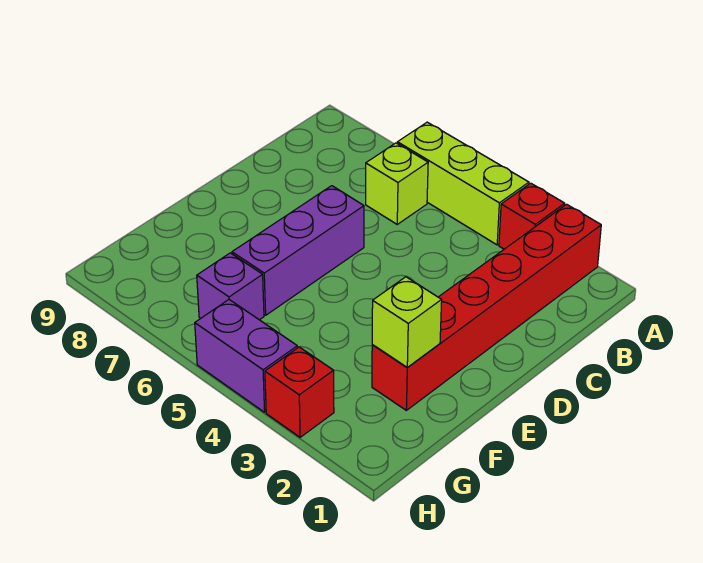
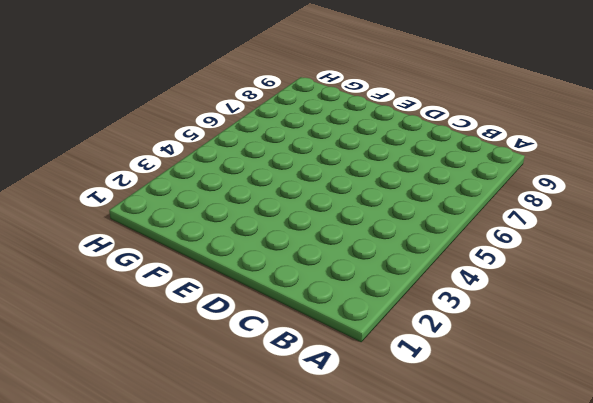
none -> red brick A2:F2 level 1
none -> red brick A3 level 1

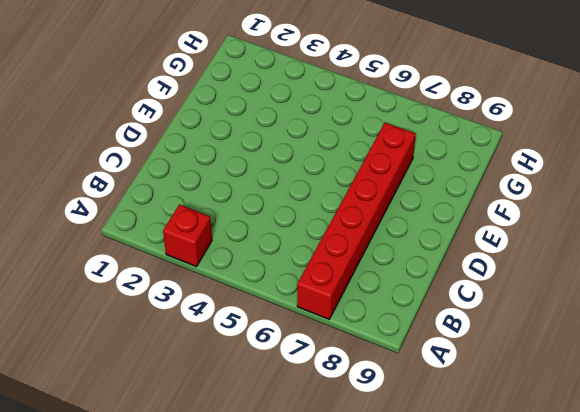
red brick A7:F7 level 1 -> red brick A2:F2 level 1
none -> lime brick A4:A6 level 1
none -> lime brick B6 level 1

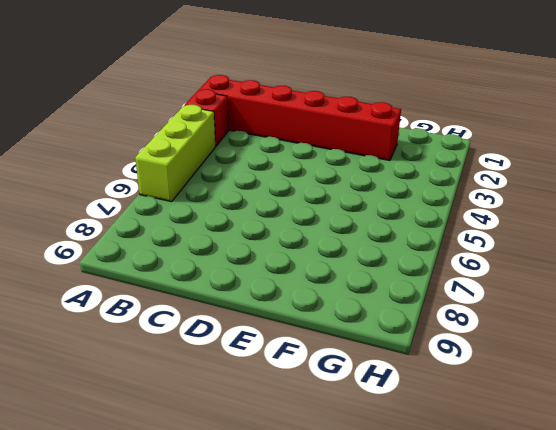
none -> lime brick B6 level 1
none -> purple brick D6:F6 level 1

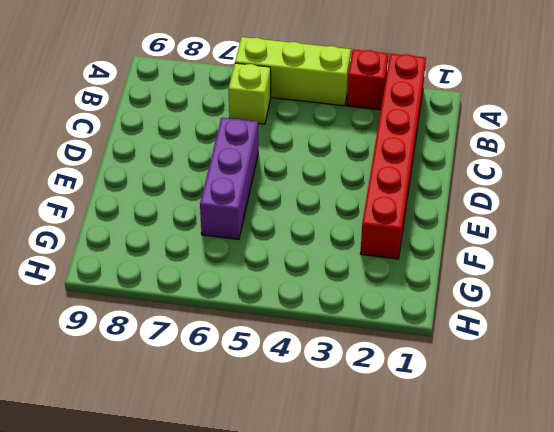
none -> purple brick G6 level 1
none -> red brick H3 level 1

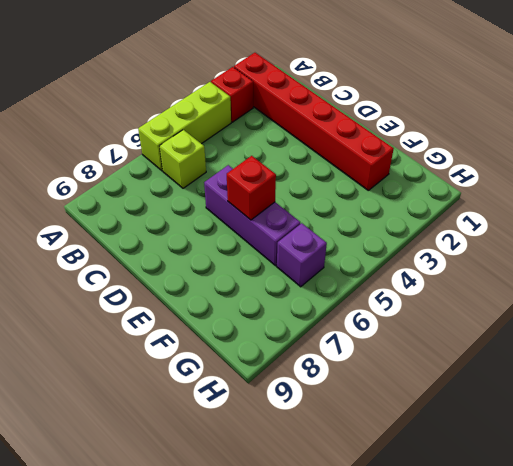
red brick E6 level 2 -> red brick H3 level 1
none -> purple brick H4:H5 level 1
none -> lime brick F2 level 2

